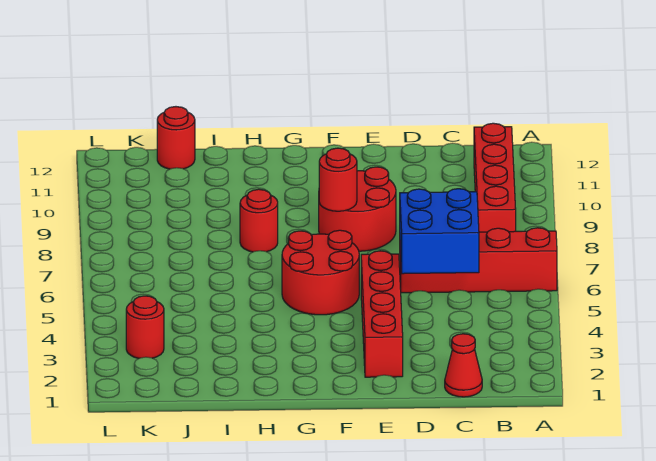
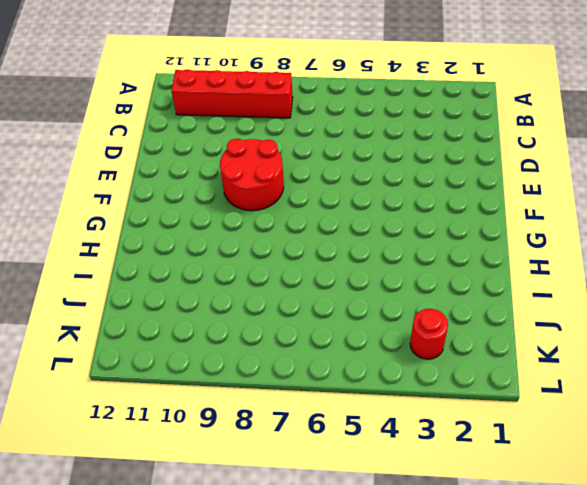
none -> red brick A6:D6 level 1
none -> red cone C1 level 1

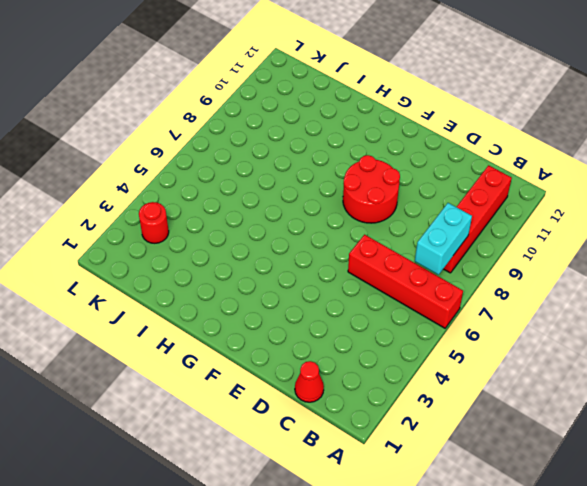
cyan brick B7:B8 level 2 -> none
none -> red brick E2:E5 level 1
none -> red round brick F5:G6 level 1

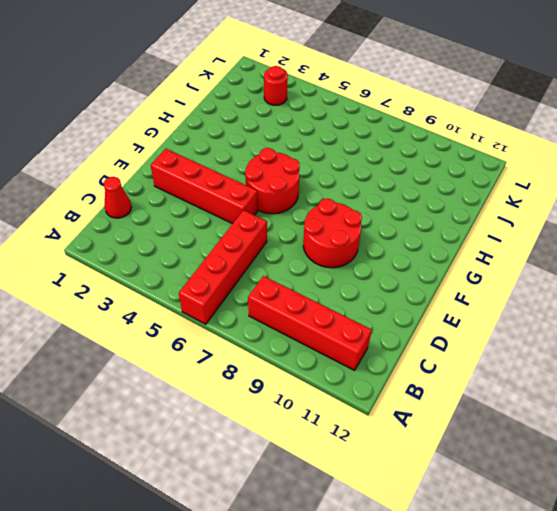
none -> red round brick H8 level 1
none -> red round brick J12 level 1

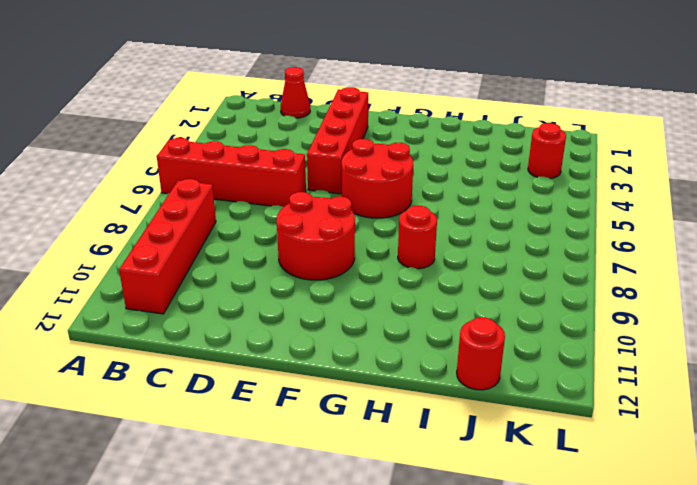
none -> blue brick C5:D6 level 2
none -> red round brick F8 level 2

